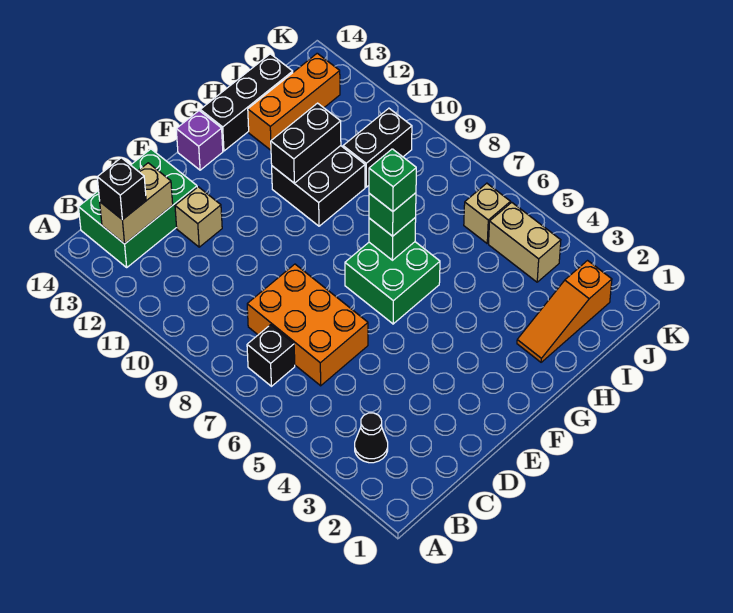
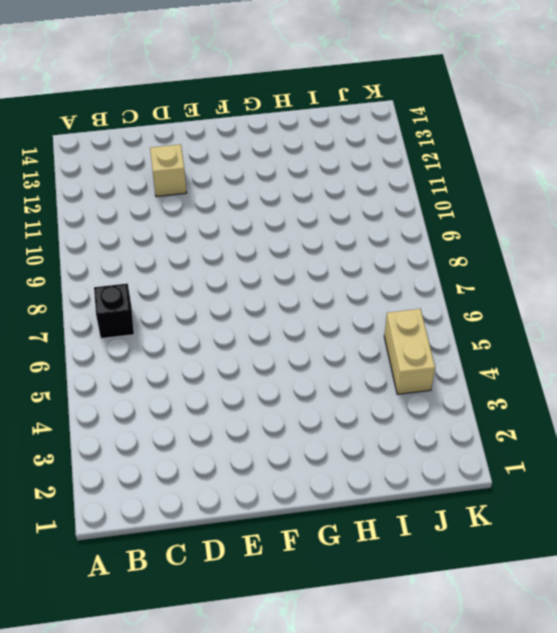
none -> black cone B3 level 1
none -> green brick B13:D14 level 1
none -> orange brick C6:D8 level 1

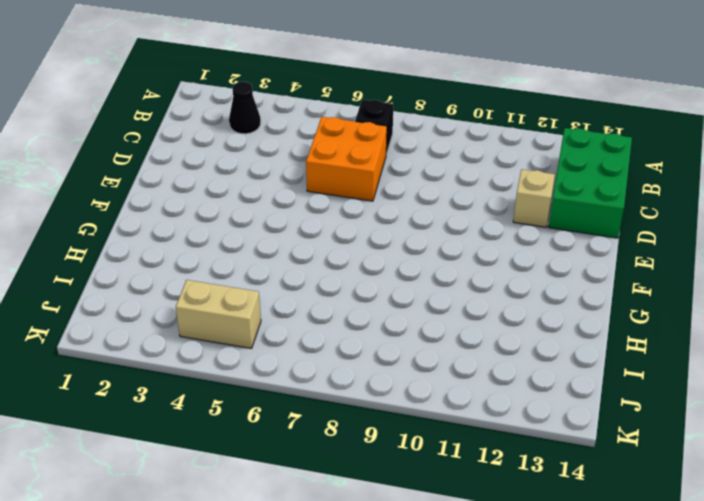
orange brick C6:D7 level 1 -> orange brick C6:D8 level 1
none -> green brick F6:G7 level 1
none -> purple brick F14 level 1
none -> black brick G10:H11 level 1

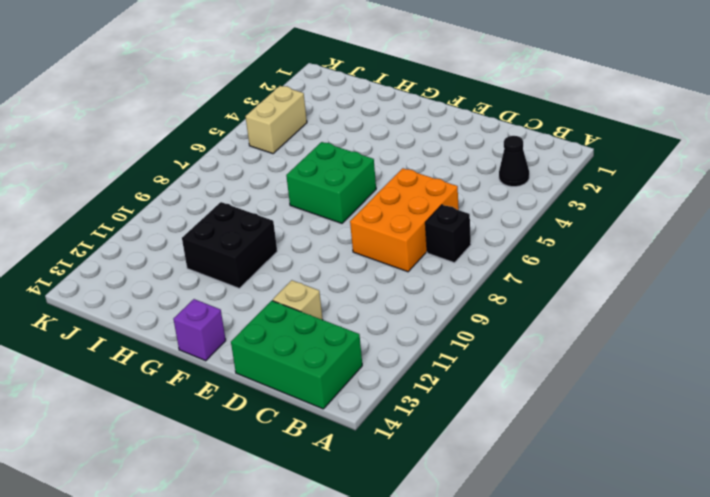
none -> black brick G14:I14 level 1
none -> orange slope H2:J2 level 1 top J
none -> orange brick H13:J13 level 1

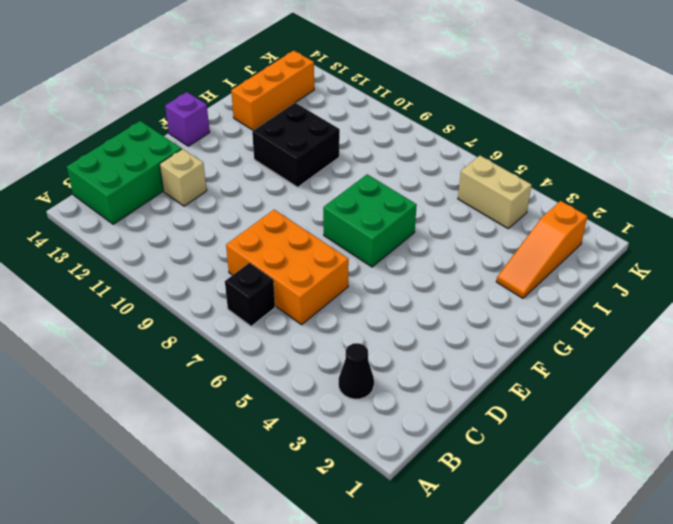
none -> black brick G14:I14 level 1
none -> black brick I10:J10 level 1
none -> tan brick J6 level 1

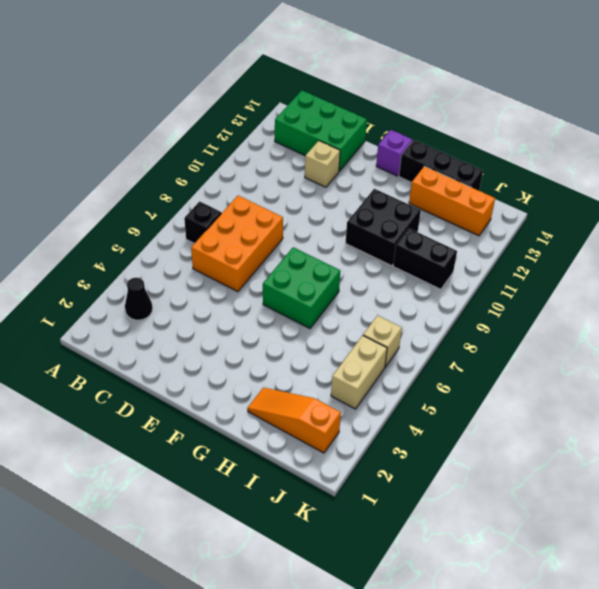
none -> tan brick B13:C13 level 2
none -> green brick G7 level 2
none -> black brick G11:H11 level 2

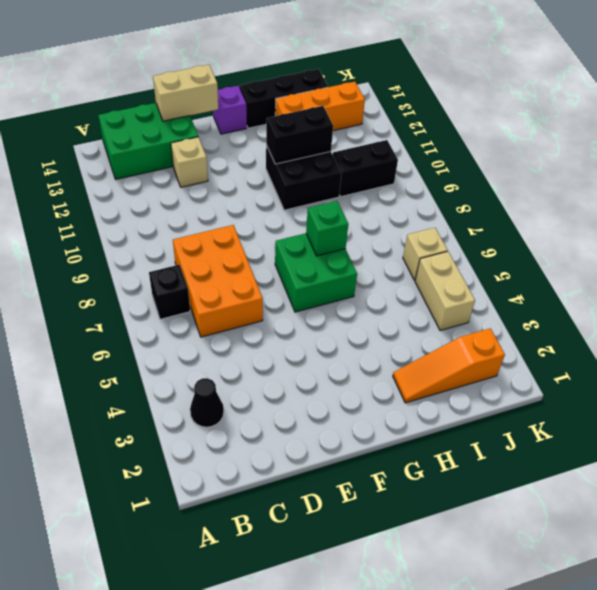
tan brick D14:E14 level 2 -> tan brick B13:C13 level 2
none -> black brick B13 level 3
none -> green brick G7 level 3
none -> green brick G7 level 4

